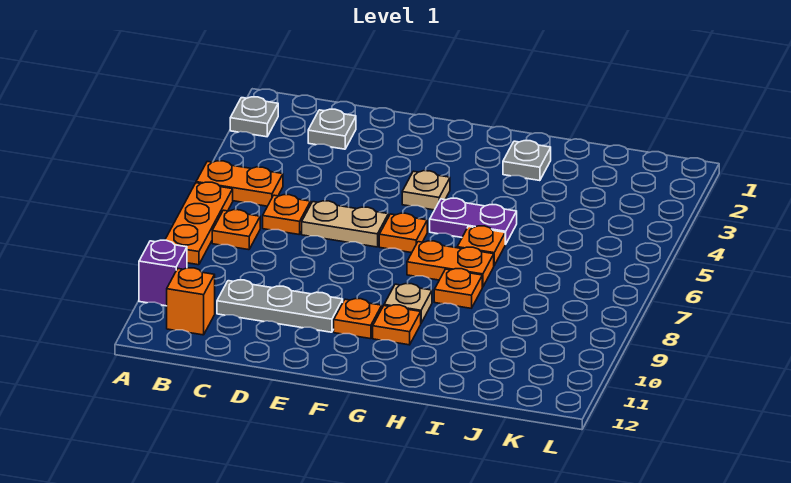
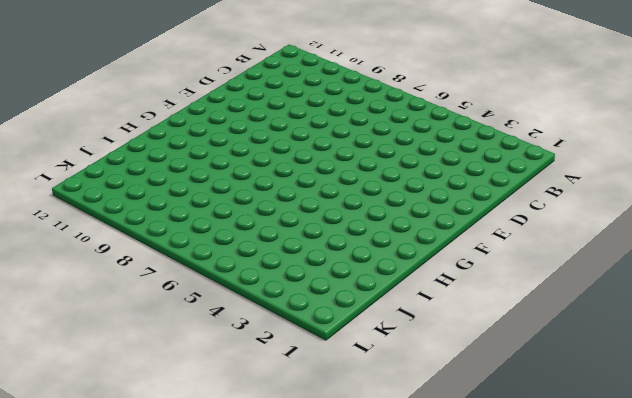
none -> grey plate A2 level 1
none -> orange plate A5:B5 level 1
none -> orange plate A6:A8 level 1

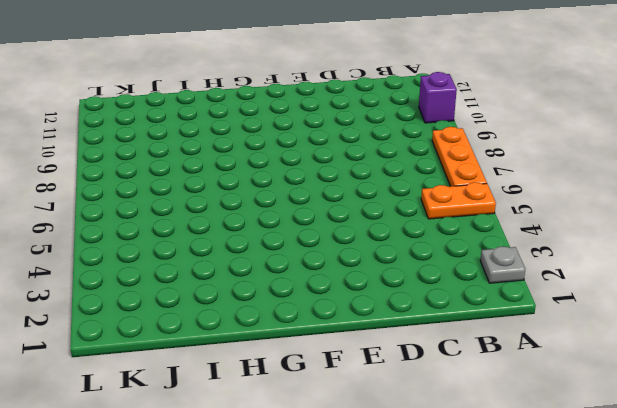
none -> orange plate B7 level 1
none -> orange brick B11 level 1
none -> grey plate C2 level 1

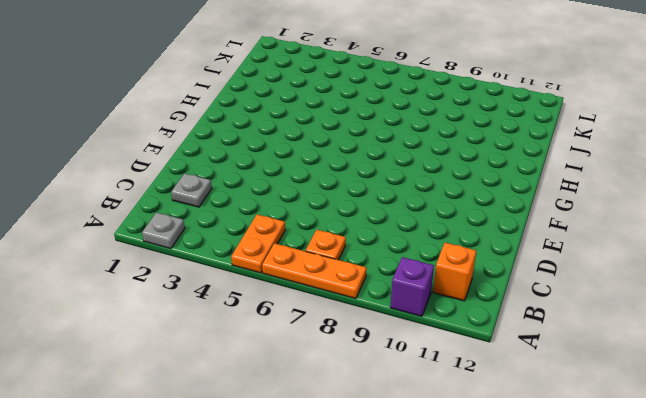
none -> orange plate C6 level 1
none -> grey plate C10:E10 level 1
none -> tan plate D6:E6 level 1

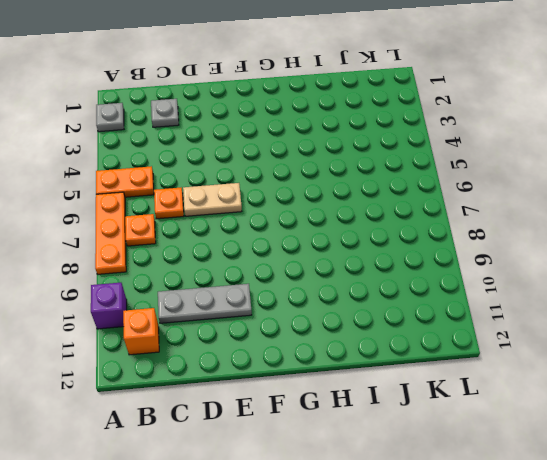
none -> tan plate F4 level 1
none -> orange plate F6 level 1
none -> orange plate F10 level 1

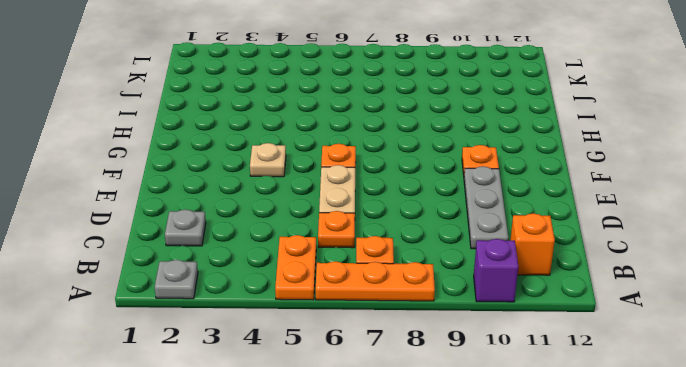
none -> purple plate G5:H5 level 1
none -> orange plate G7:H7 level 1
none -> tan plate G9 level 1

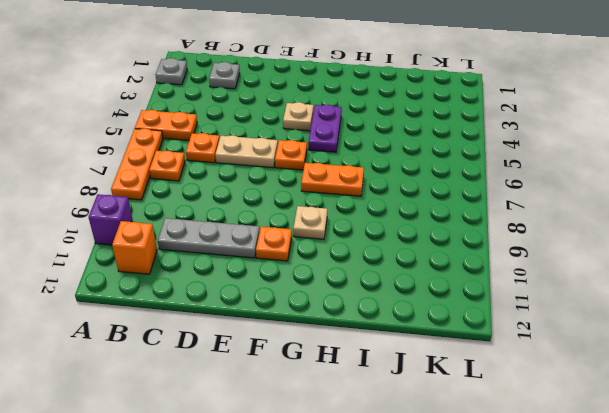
purple plate G4:G5 level 1 -> purple plate G5:H5 level 1
none -> orange plate G10 level 1
none -> grey plate H2 level 1
none -> orange plate H6 level 1

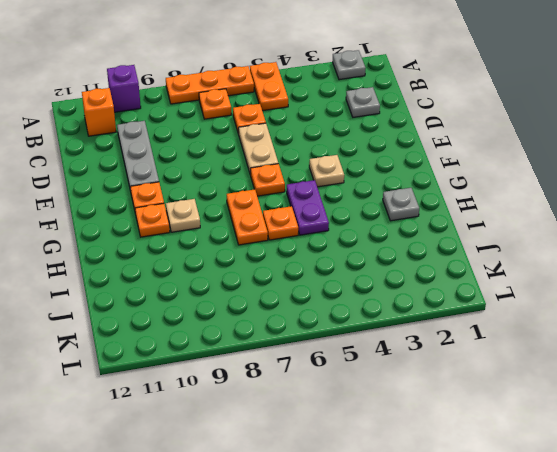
none -> orange plate H8 level 1

